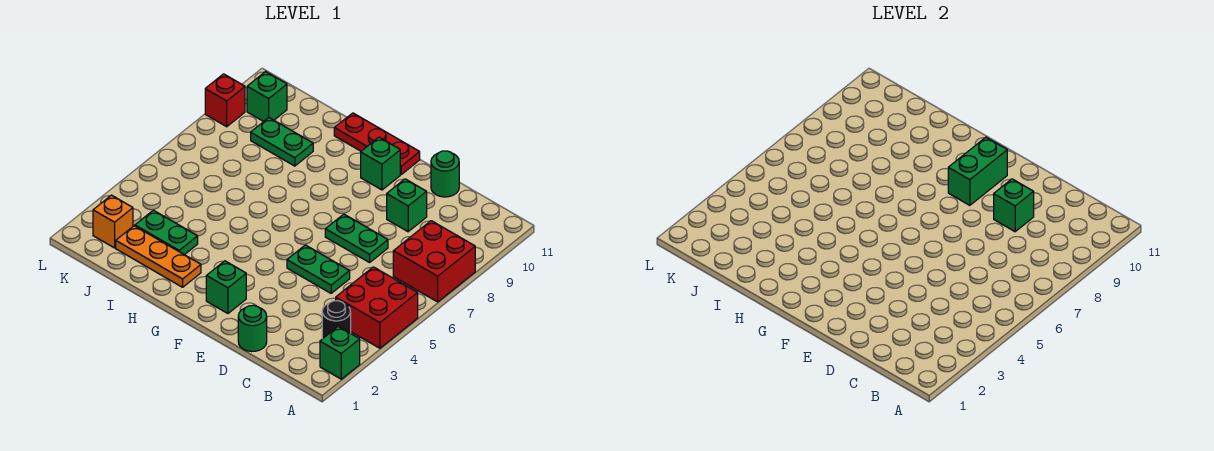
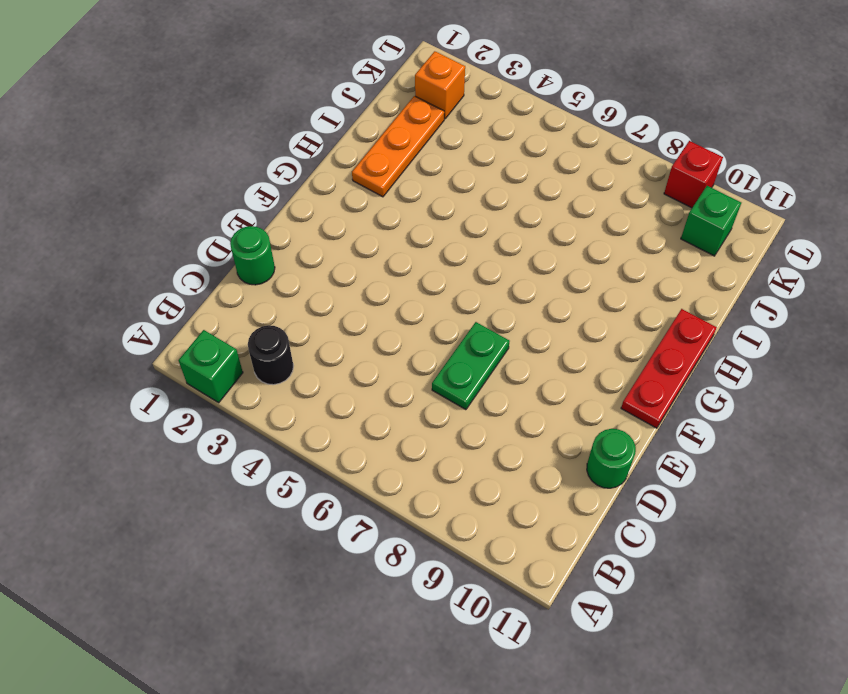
none -> red brick A4:B5 level 1
none -> red brick A7:B8 level 1
none -> green plate D5:E5 level 1

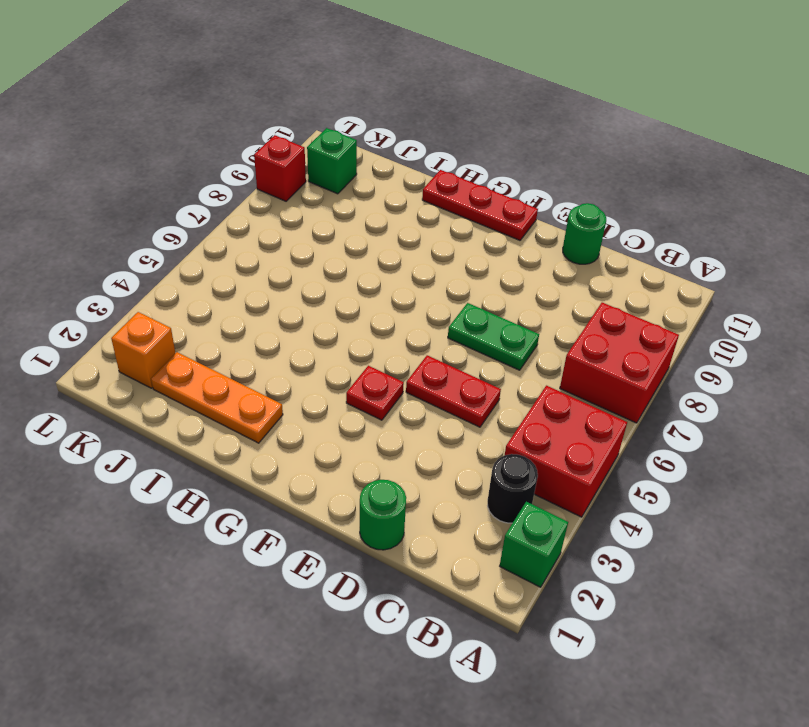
red plate D5:E5 level 1 -> green plate D5:E5 level 1
red plate F4 level 1 -> none
none -> green brick D9 level 1
none -> green brick F2 level 1
none -> green brick F10 level 1

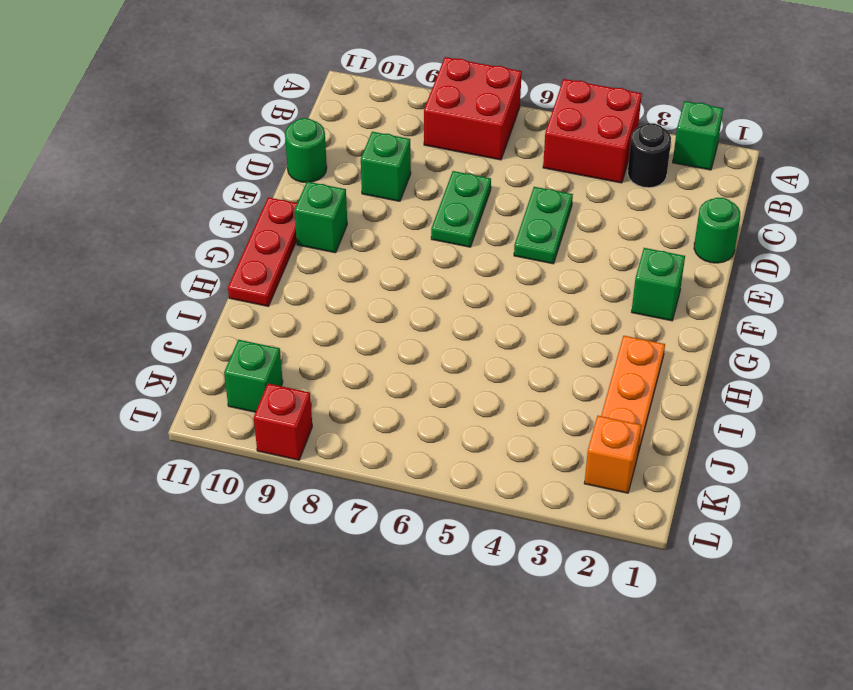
none -> green plate I3:J3 level 1
none -> green plate I9:J9 level 1
none -> green brick D9 level 2

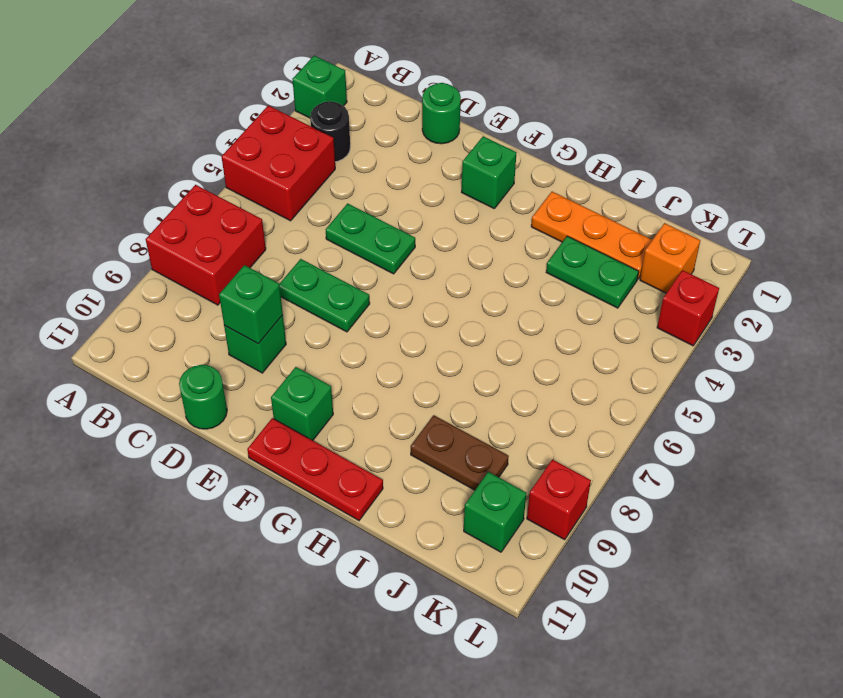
brown plate I9:J9 level 1 -> green plate I9:J9 level 1
red brick L3 level 1 -> none
none -> green brick F9:F10 level 2

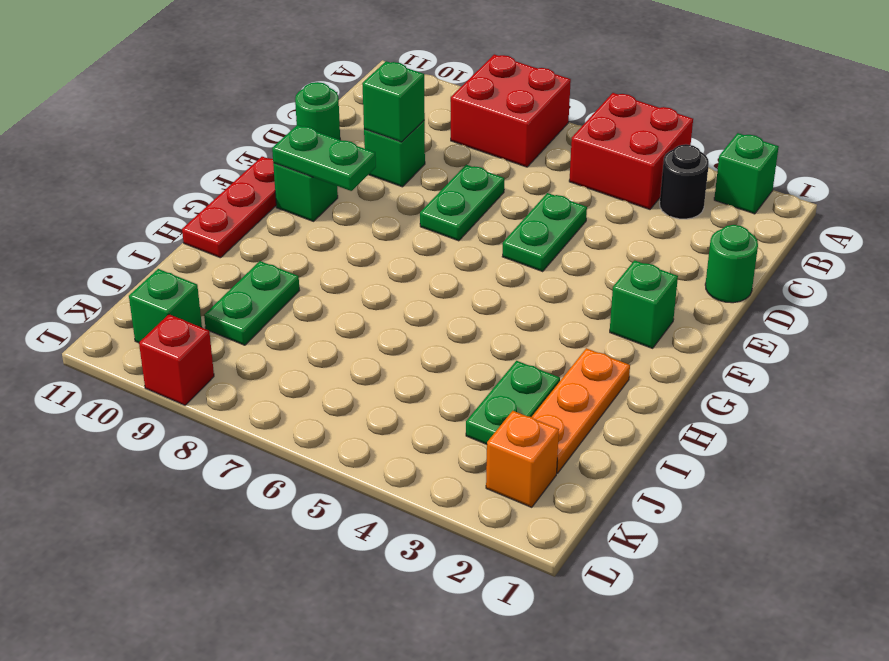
green plate F9:F10 level 2 -> green brick F9:F10 level 2

